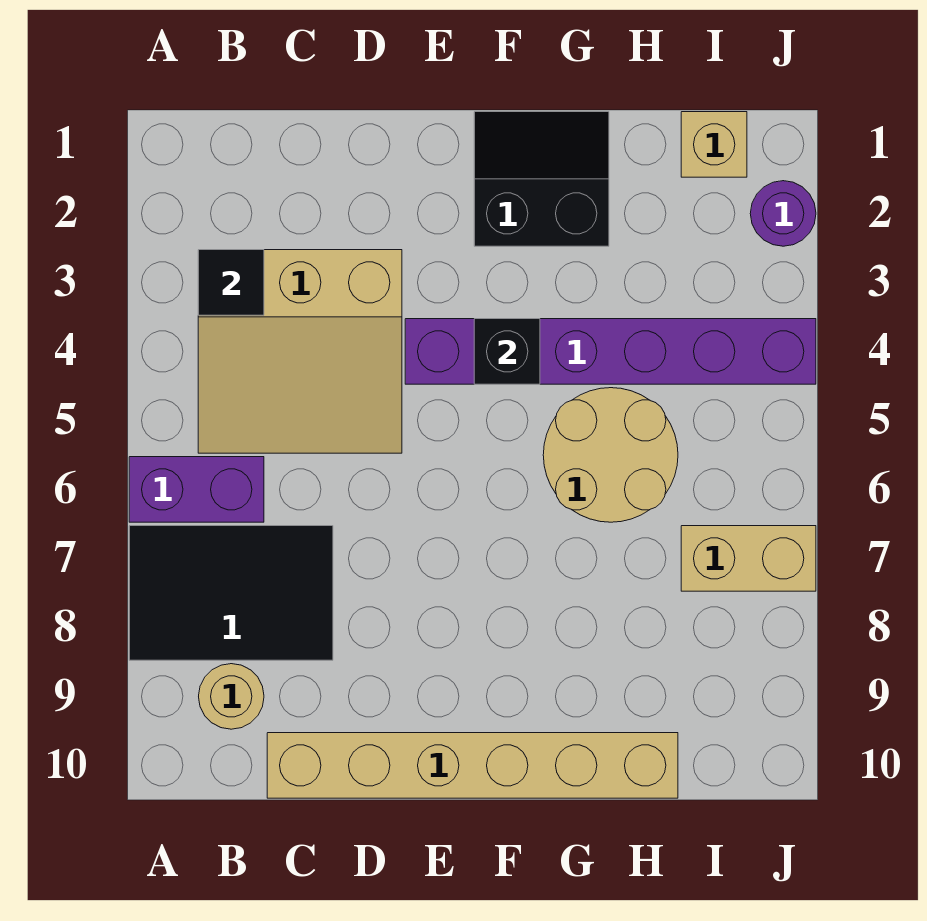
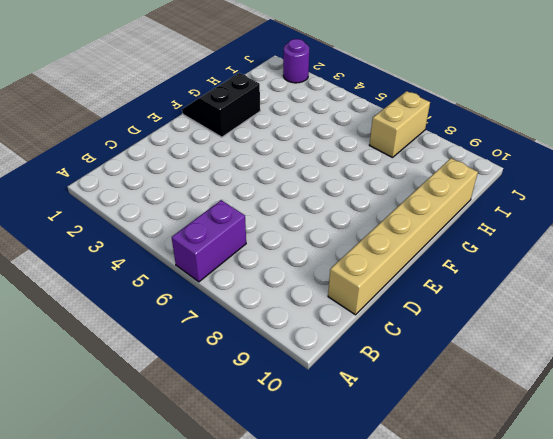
none -> black tile A7:C8 level 1
none -> tan slope B3:D5 level 1 top 3
none -> tan round brick B9 level 1

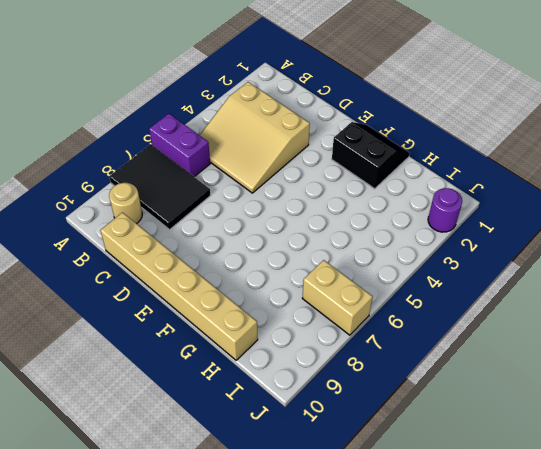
none -> purple brick E4:J4 level 1
none -> tan round brick G5:H6 level 1
none -> tan brick I1 level 1

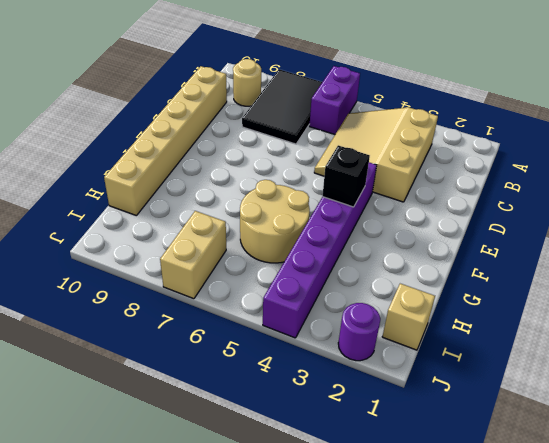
none -> black slope F1:G2 level 1 top 2
none -> black tile B3 level 2

